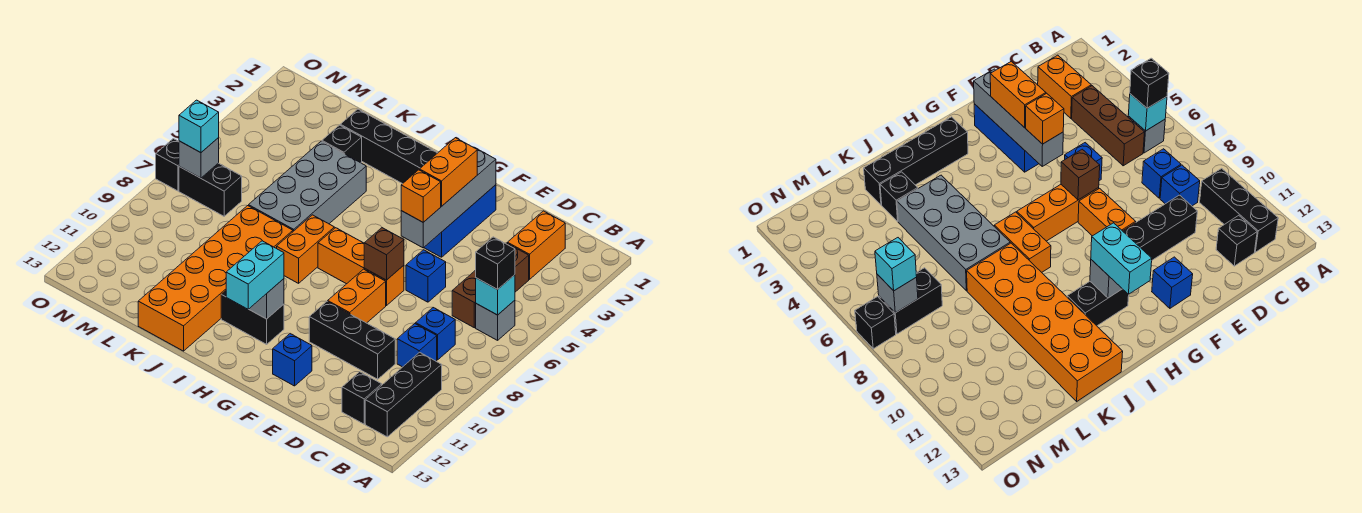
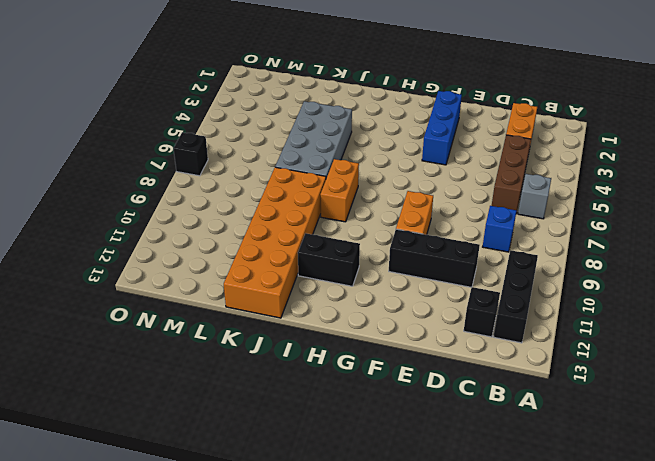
none -> blue brick C9 level 1
none -> blue brick E6 level 1
none -> orange brick F7:H7 level 1
none -> blue brick F12 level 1

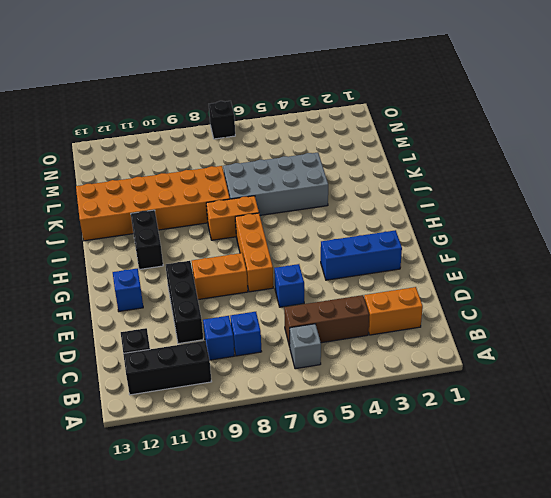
none -> black brick H2:K2 level 1
none -> black brick K3 level 1
none -> black brick M7:N7 level 1
none -> cyan brick B6 level 2

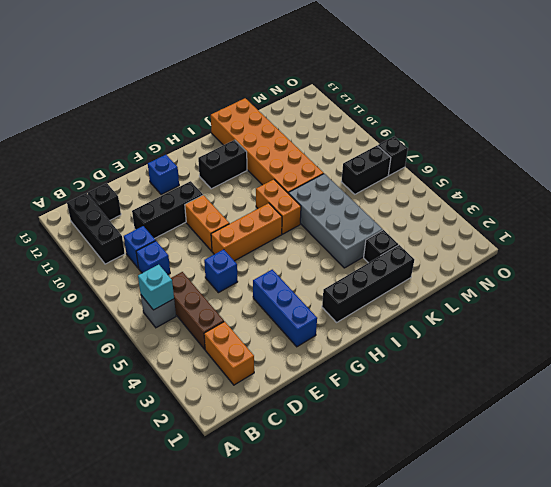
none -> grey brick F2:F5 level 2
none -> brown brick F7 level 2
none -> grey brick H11 level 2
none -> grey brick N7 level 2

